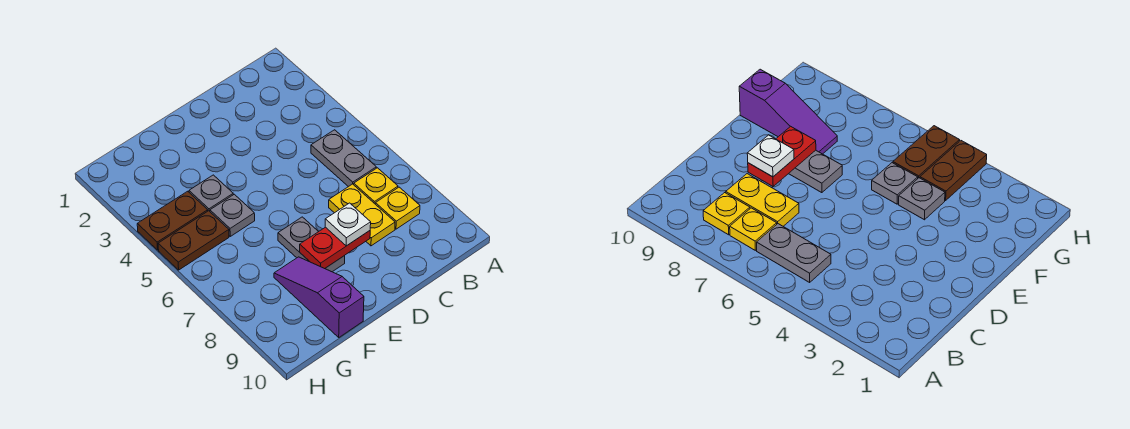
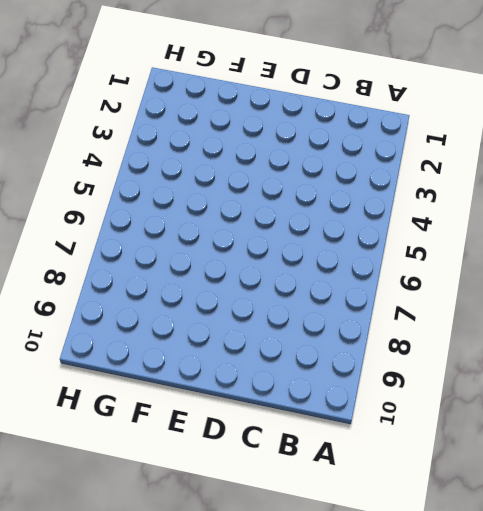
none -> grey plate B5:B6 level 1
none -> yellow plate B7 level 1
none -> yellow plate B8 level 1

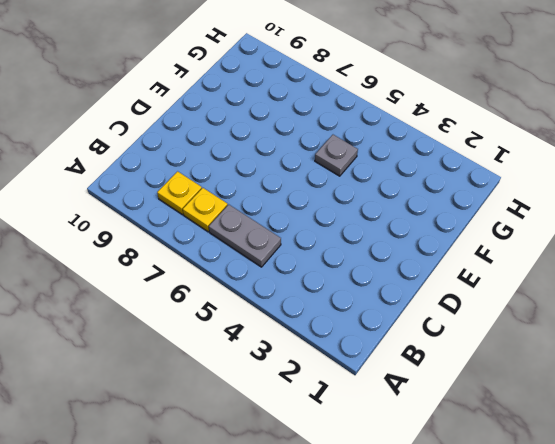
none -> yellow plate C7:C8 level 1
none -> grey plate E7:E8 level 1
none -> grey plate F4 level 1

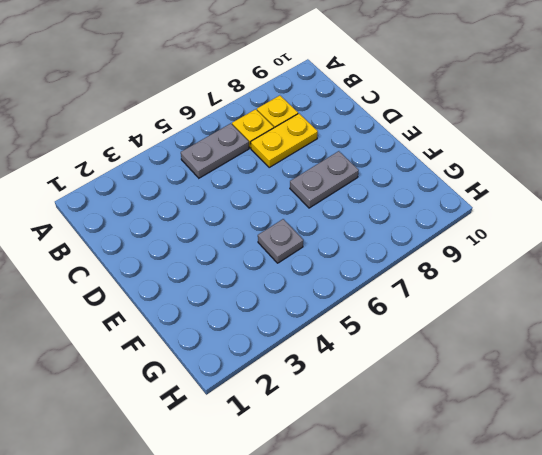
none -> grey plate F4 level 1
none -> purple slope F8:F10 level 1 top 10
none -> brown plate G4:H4 level 1

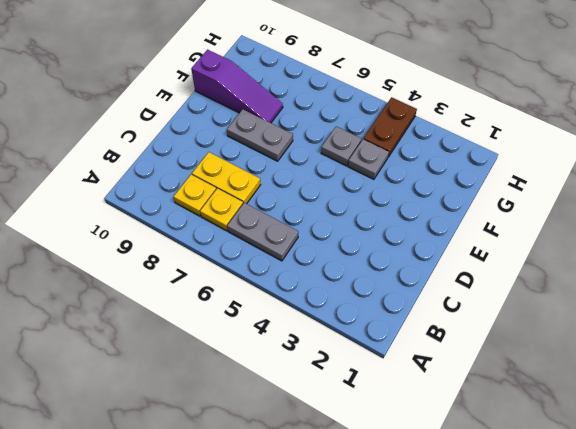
none -> brown plate G5:H5 level 1
none -> red plate D8:E8 level 2
none -> white plate D8 level 3

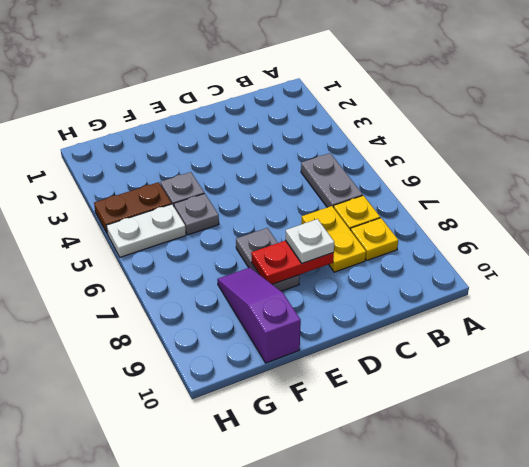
white plate G5:H5 level 1 -> brown plate G5:H5 level 1

